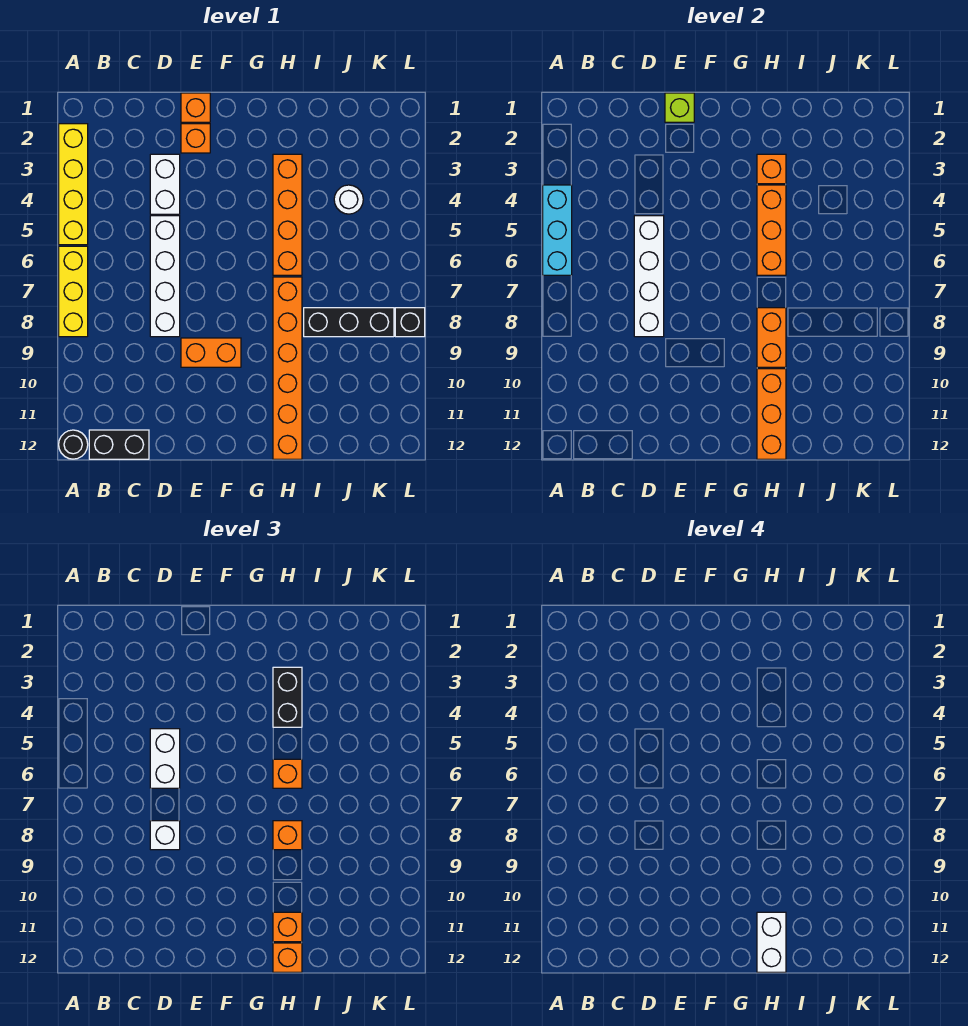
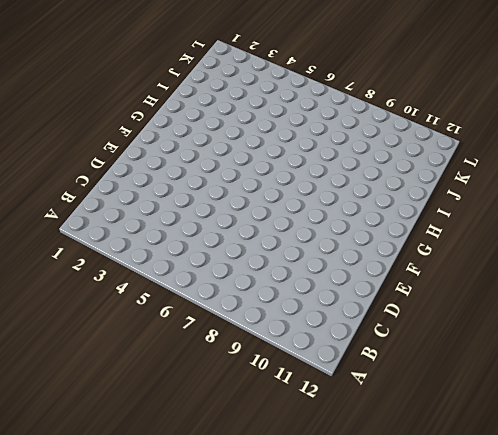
none -> yellow brick A2:A5 level 1
none -> yellow brick A6:A8 level 1
none -> black round brick A12 level 1

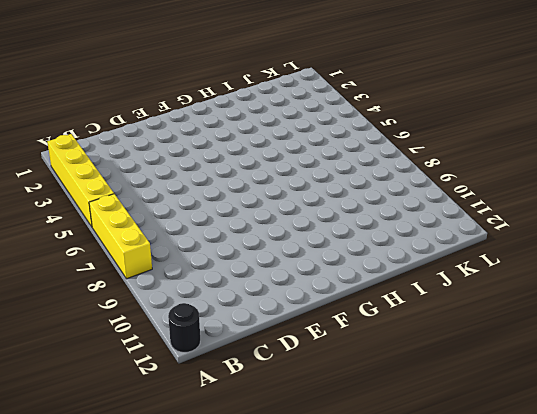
none -> black brick B12:C12 level 1
none -> white brick D3:D4 level 1
none -> white brick D5:D8 level 1

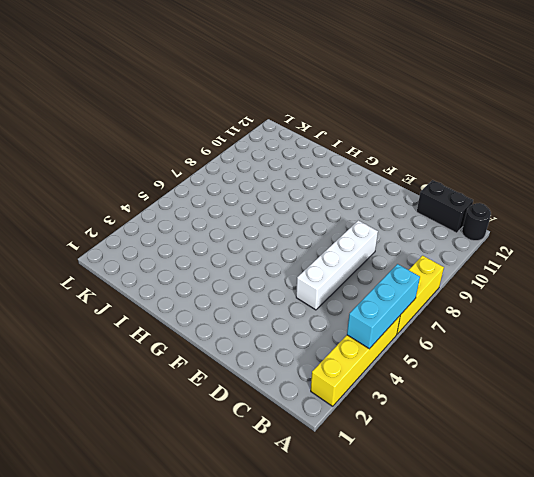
none -> white brick D3:D4 level 1
none -> orange brick E1 level 1
none -> orange brick E2 level 1

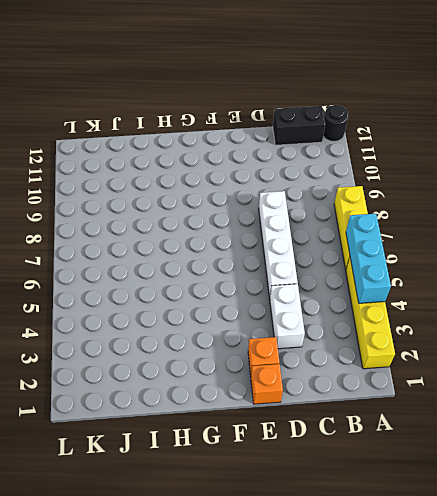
none -> orange brick E9:F9 level 1
none -> orange brick H3:H6 level 1
none -> orange brick H7:H12 level 1

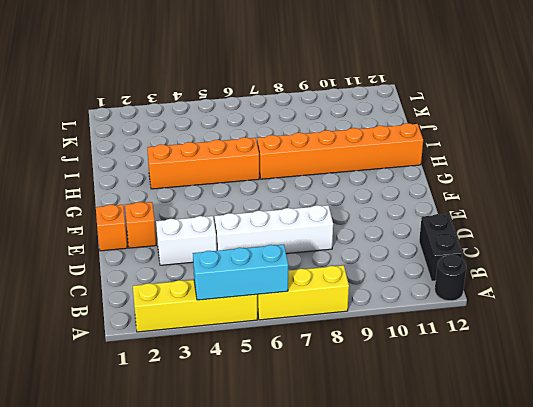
none -> orange brick E9:F9 level 1
none -> black brick I8:K8 level 1
none -> white round brick J4 level 1

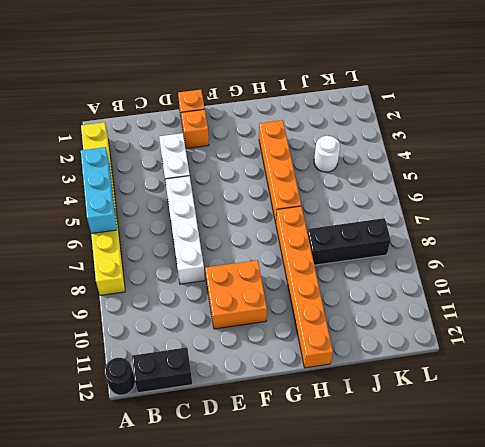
orange brick E9:F10 level 1 -> orange brick E9:F9 level 1
none -> black brick L8 level 1
none -> white brick D5:D8 level 2
none -> lime brick E1 level 2

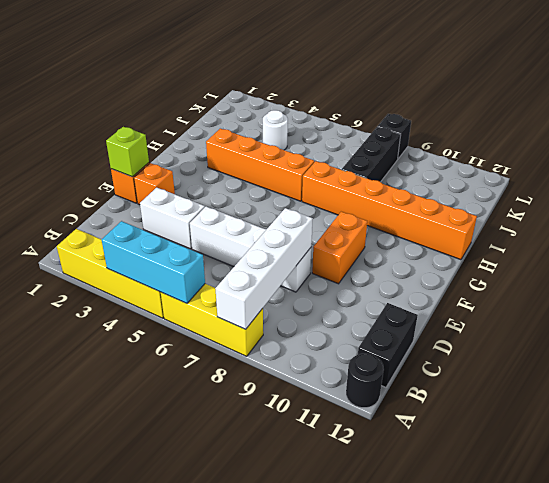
white brick A8:D8 level 2 -> white brick D5:D8 level 2
none -> orange brick H3 level 2
none -> orange brick H4:H6 level 2
none -> orange brick H8:H9 level 2

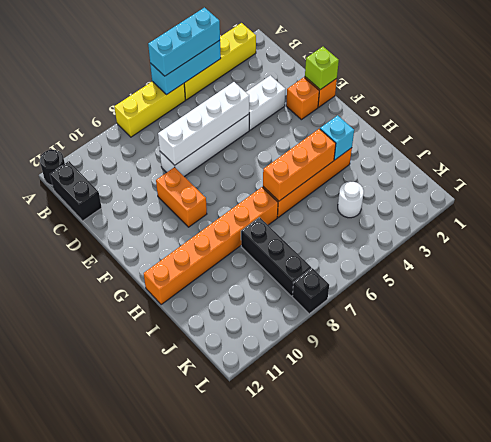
cyan brick A4:A6 level 3 -> none
cyan brick H3 level 2 -> orange brick H3 level 2
none -> orange brick H8:H9 level 2
none -> orange brick H10:H12 level 2
none -> white brick D5:D6 level 3

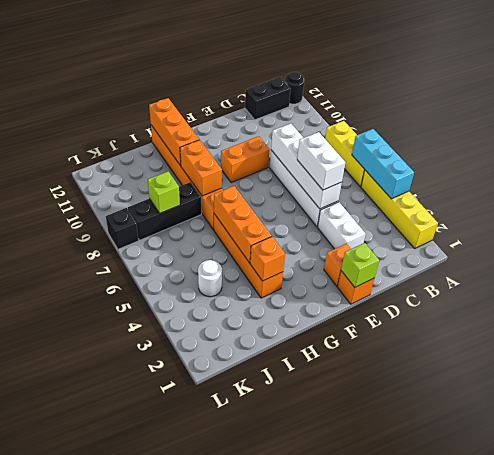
lime brick J8 level 2 -> none
none -> white brick D8 level 3
none -> black brick H3:H4 level 3
none -> orange brick H6 level 3

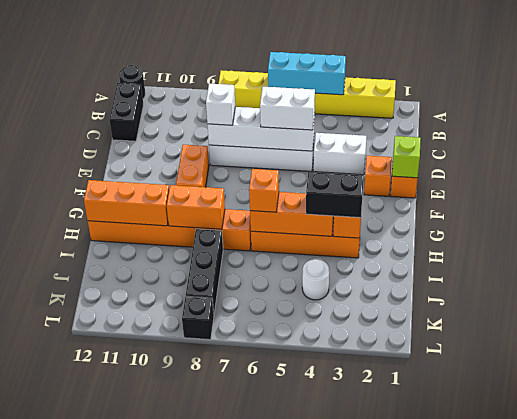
none -> orange brick H8 level 3
none -> orange brick H11 level 3
none -> orange brick H12 level 3

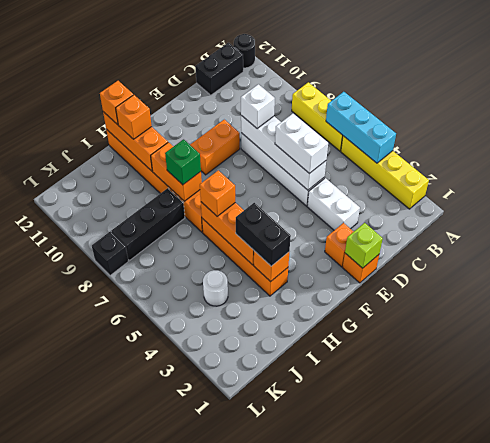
green brick H8 level 3 -> orange brick H8 level 3
none -> white brick H11:H12 level 4

